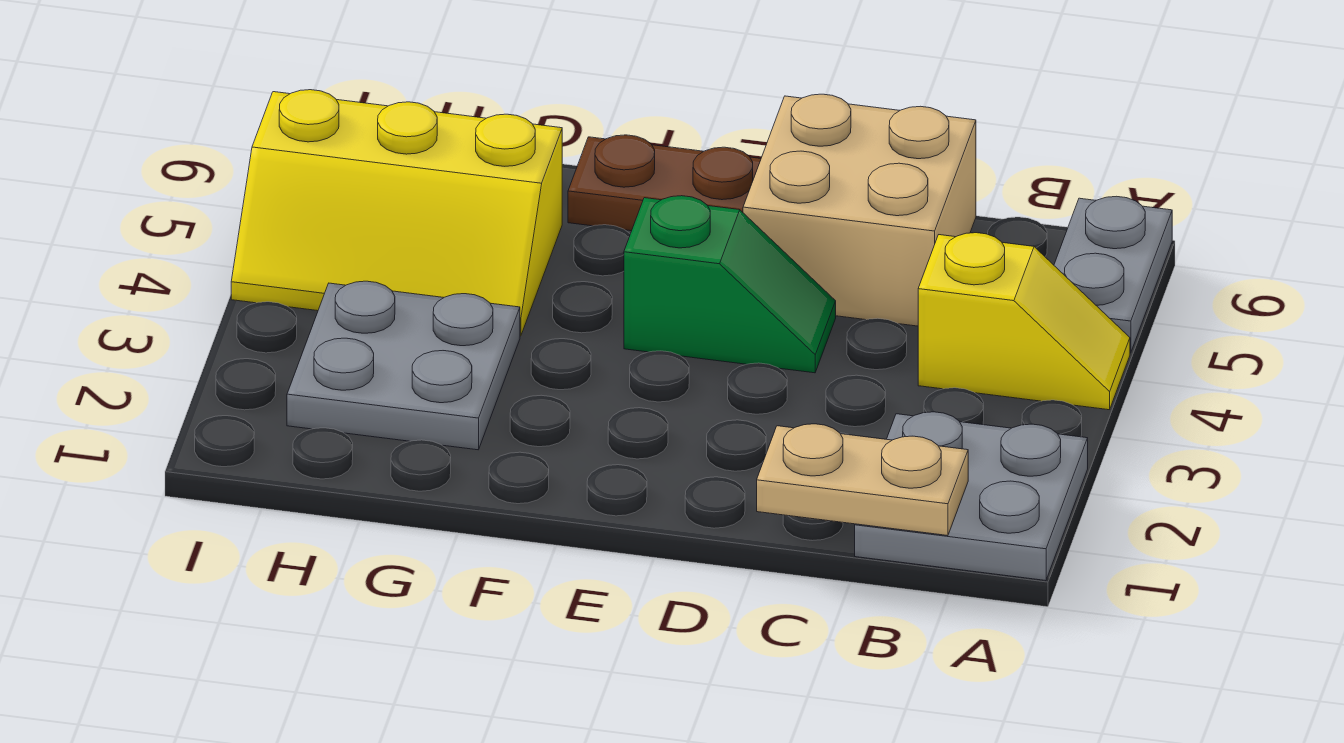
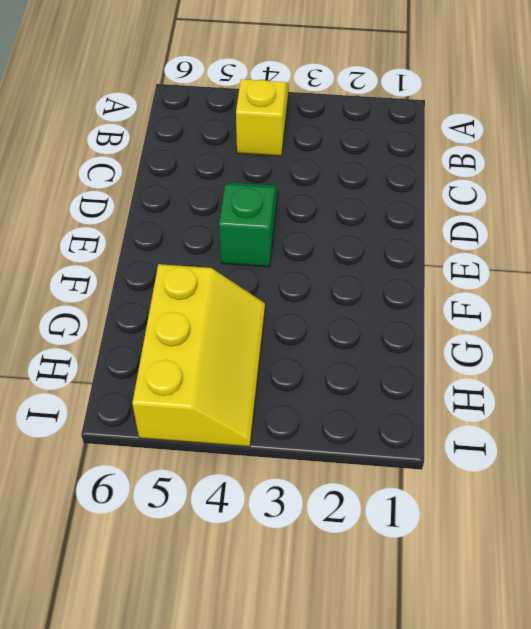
none -> grey plate A1:B2 level 1
none -> grey plate A5:A6 level 1

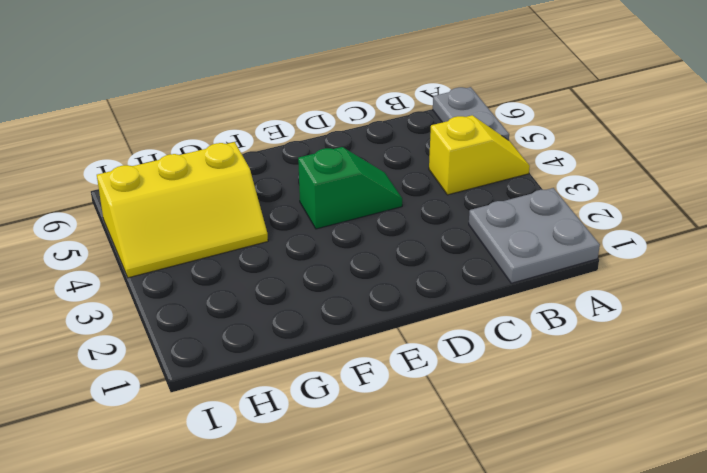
none -> tan brick C5:D6 level 1
none -> brown plate E6:F6 level 1

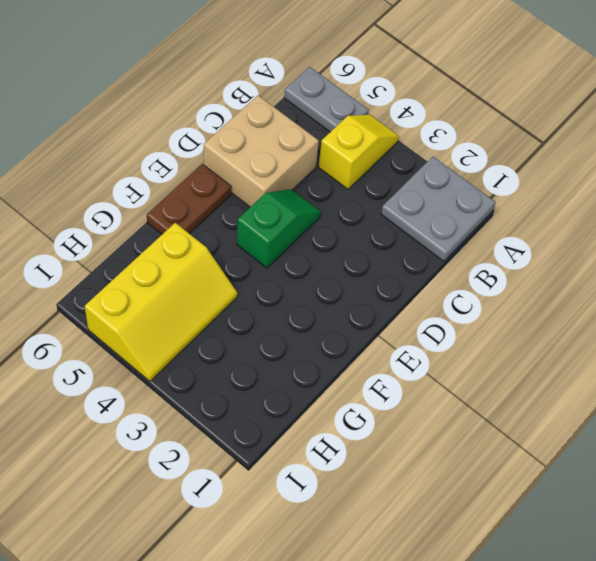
none -> grey plate G2:H3 level 1
none -> tan plate B1:C1 level 2

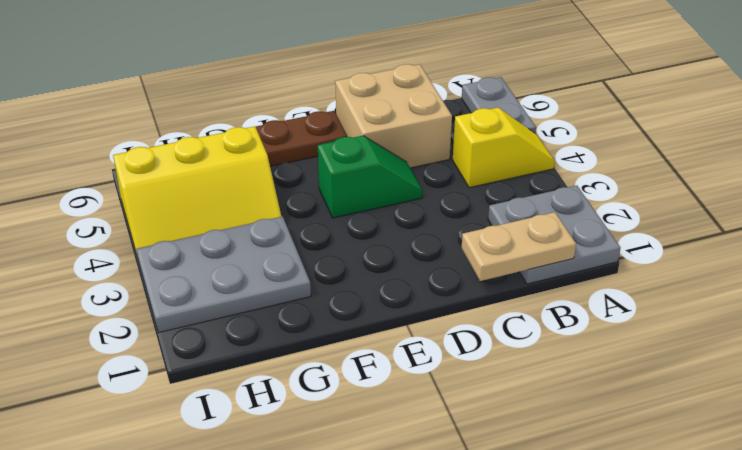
grey plate G2:I3 level 1 -> grey plate G2:H3 level 1

